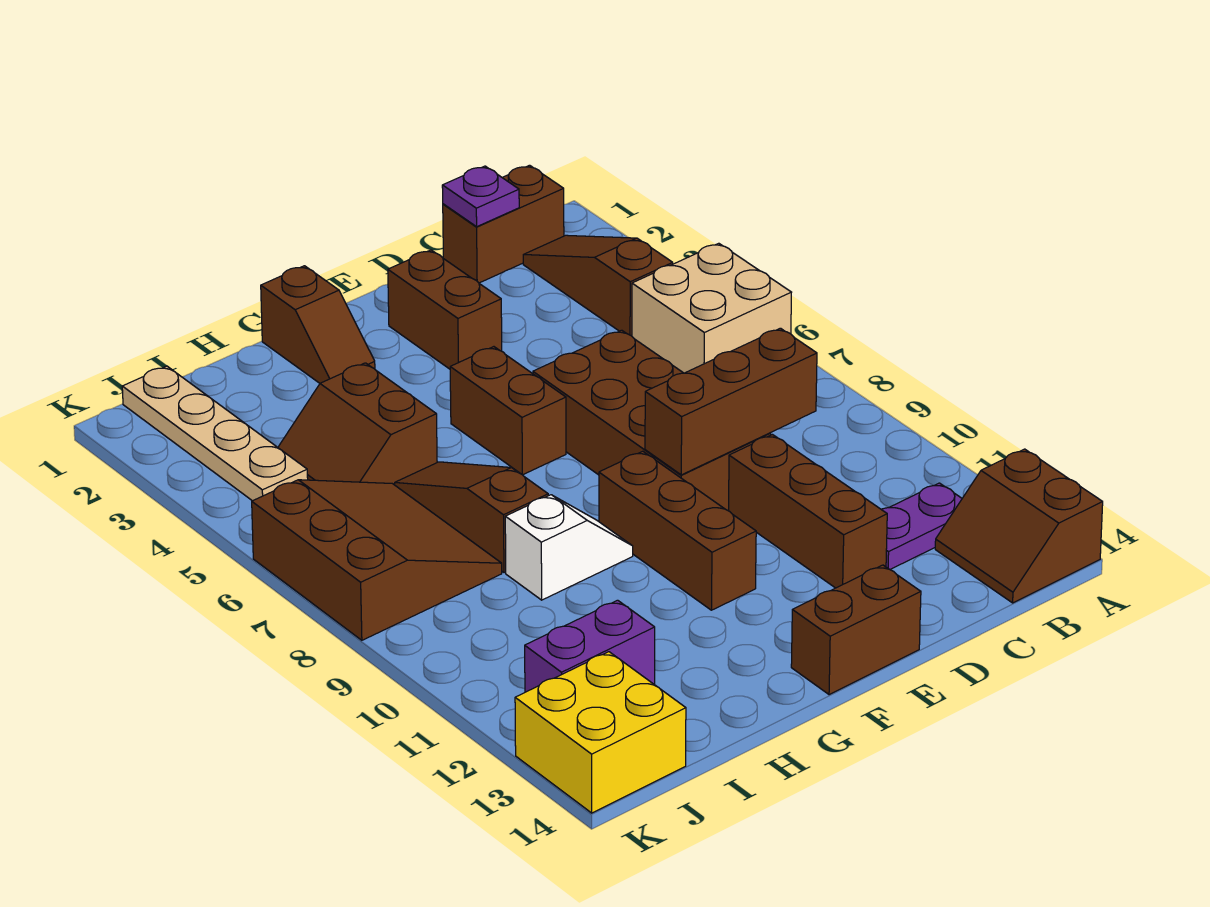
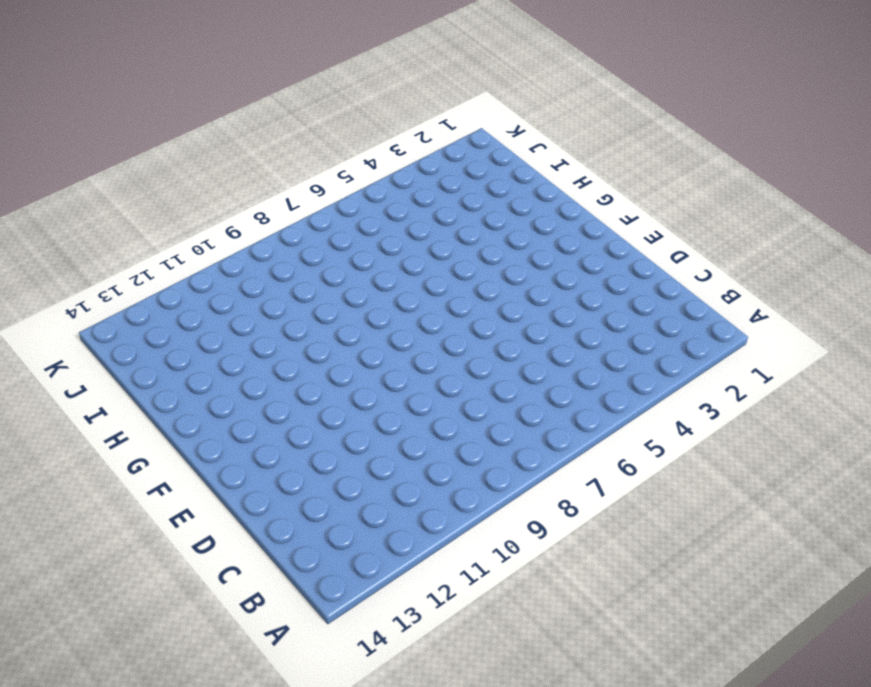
none -> tan brick A5:B6 level 1
none -> brown slope A13:B14 level 1 top A
none -> brown brick B1:C1 level 1

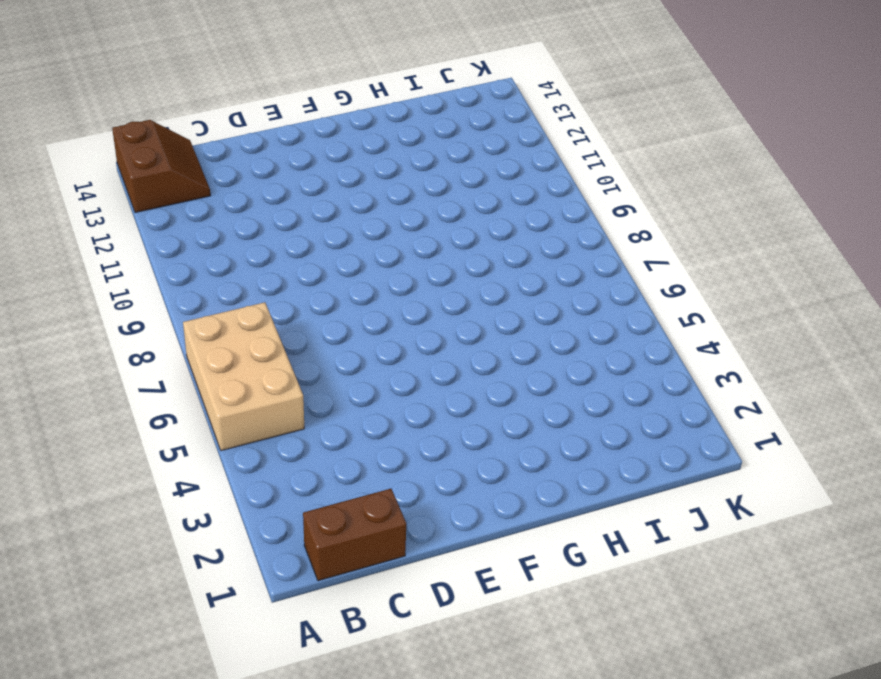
tan brick A5:B7 level 1 -> tan brick A5:B6 level 1
none -> brown slope B2:B4 level 1 top 4
none -> purple plate B12:C12 level 1
none -> brown brick D6:E9 level 1

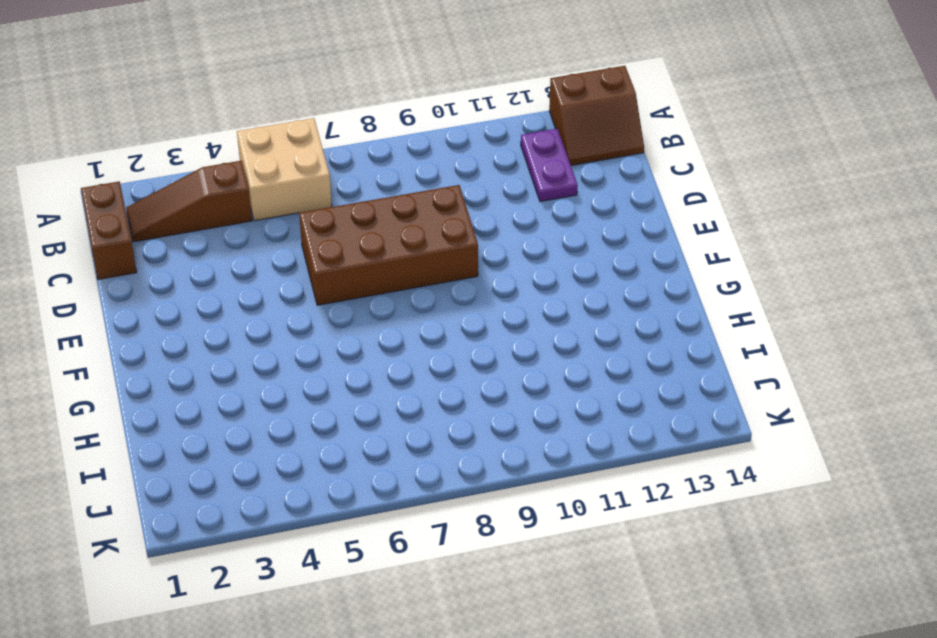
none -> brown brick D10:D12 level 1
none -> brown brick E2:E3 level 1
none -> brown brick E14:F14 level 1

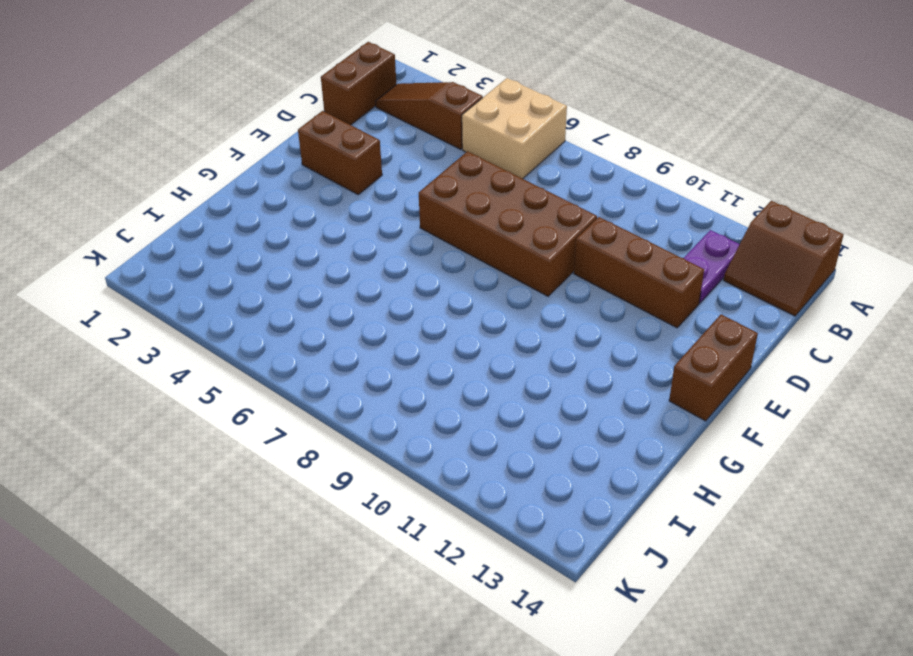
none -> brown brick F5:F6 level 1
none -> brown brick F9:F11 level 1
none -> brown slope G1:G2 level 1 top 1

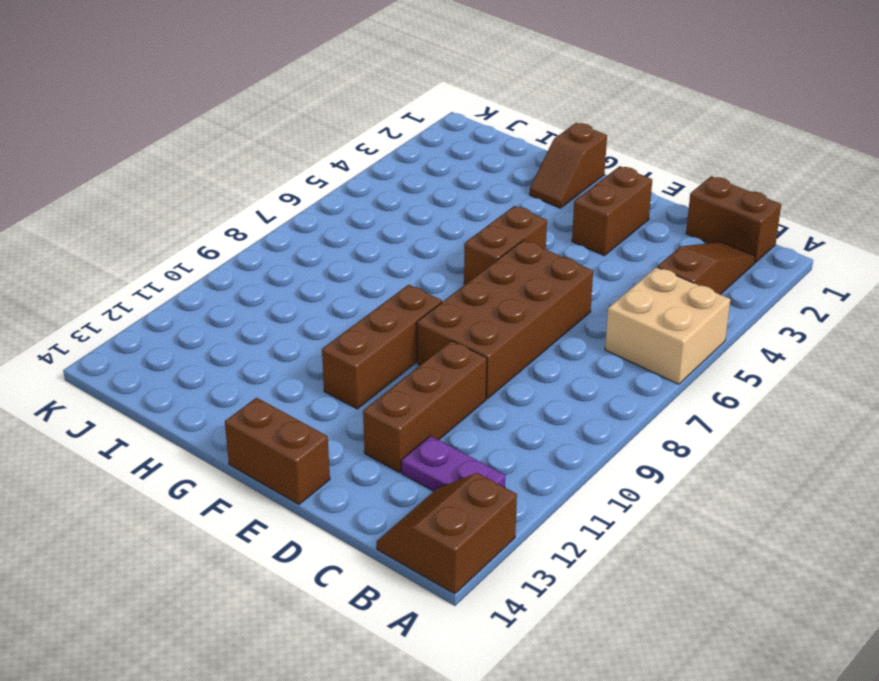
none -> white slope G9:H9 level 1 top H
none -> brown slope H4:I5 level 1 top H
none -> brown slope H6:H8 level 1 top 8

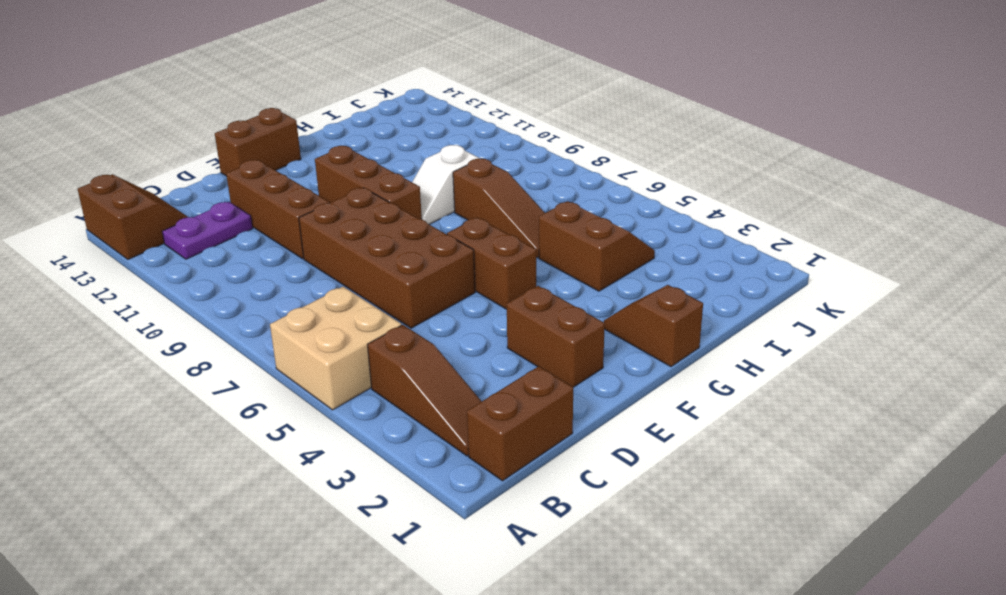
none -> brown slope I6:K8 level 1 top K
none -> purple brick I12:J12 level 1
none -> tan plate J1:J4 level 1

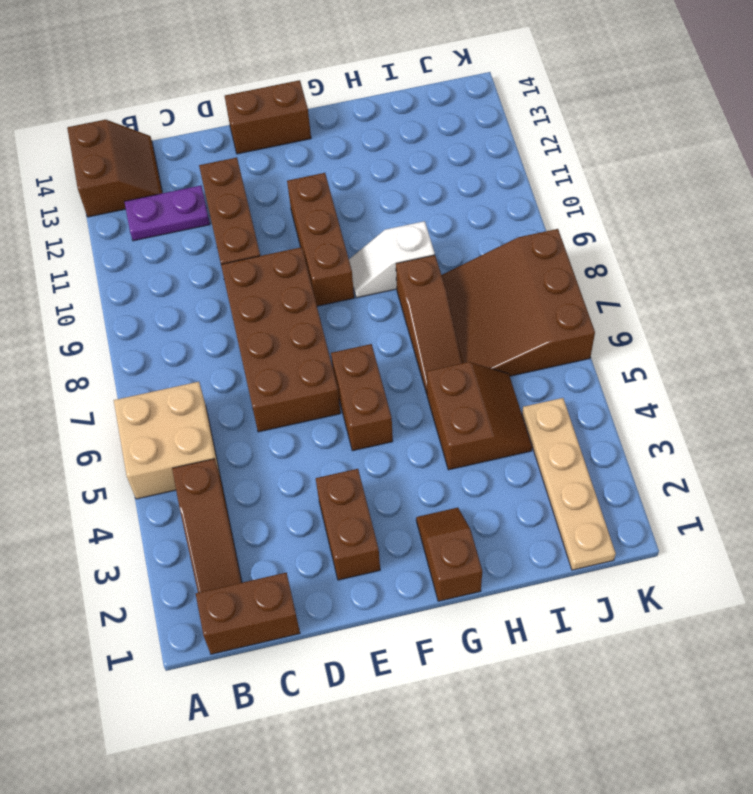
none -> purple brick I12:J12 level 1
none -> yellow brick J13:K14 level 1
none -> purple plate C1 level 2

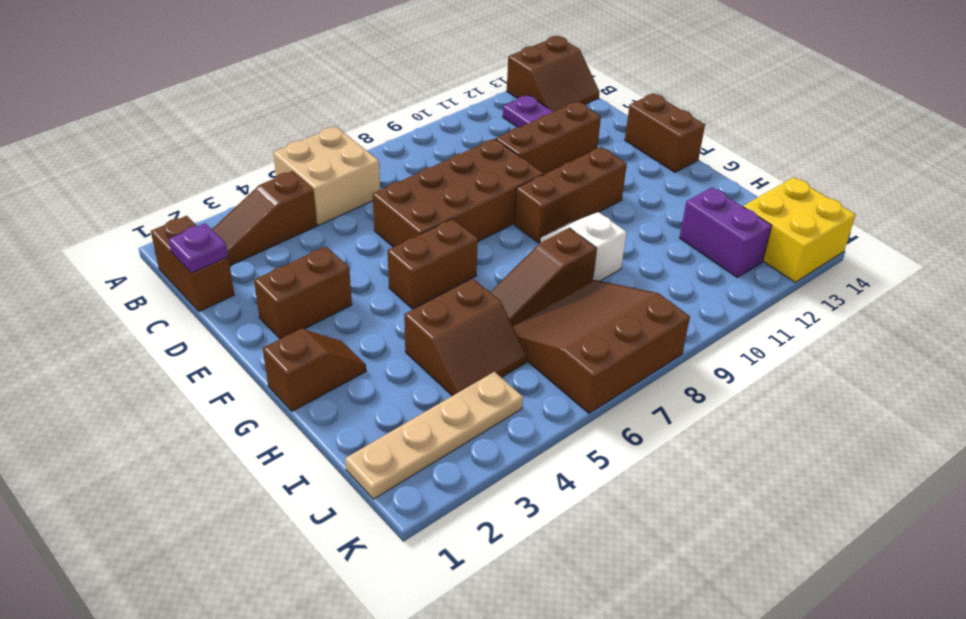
none -> brown brick C9:E9 level 2

